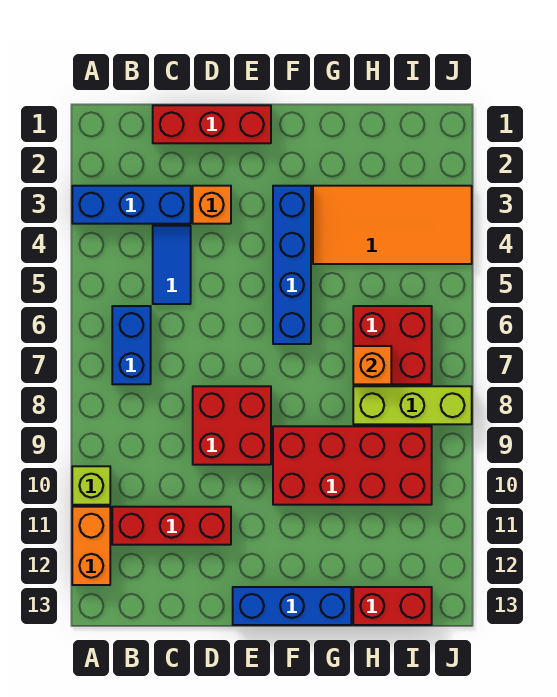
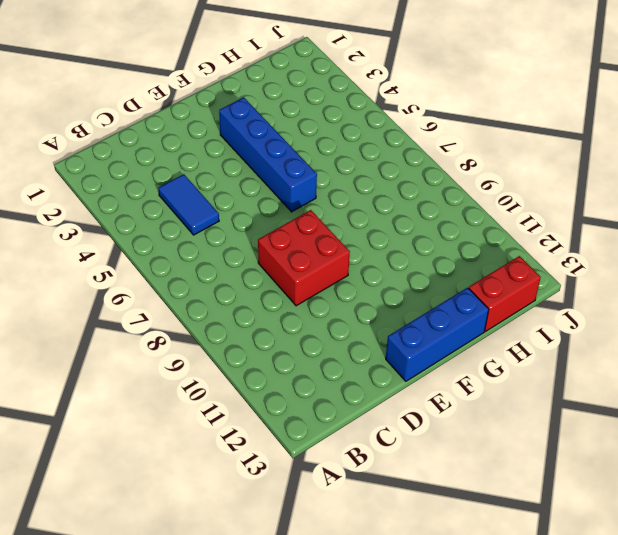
none -> blue brick A3:C3 level 1
none -> lime brick A10 level 1
none -> orange brick A11:A12 level 1

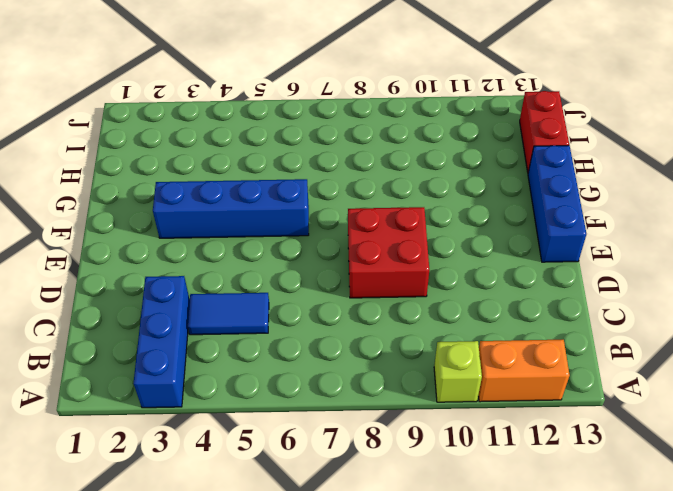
none -> blue brick B6:B7 level 1
none -> red brick B11:D11 level 1
none -> red brick C1:E1 level 1

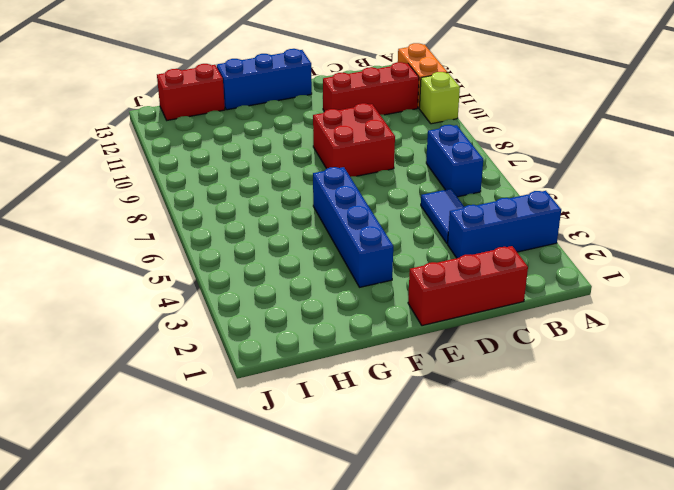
none -> orange brick D3 level 1
none -> red brick F9:I10 level 1
none -> orange tile G3:J4 level 1

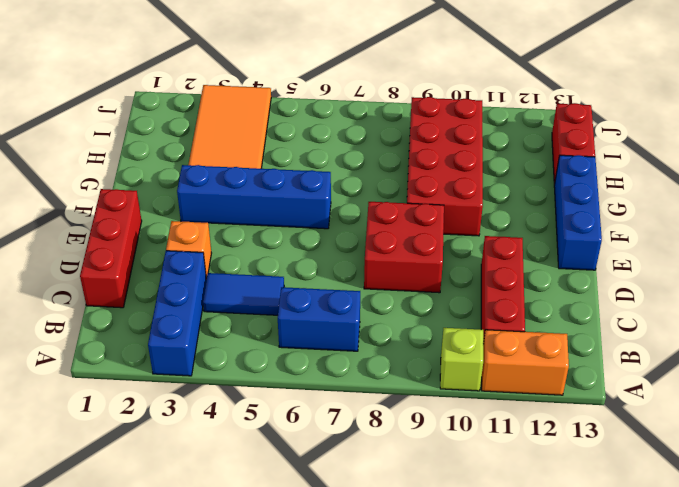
none -> red brick H6:I7 level 1
none -> lime brick H8:J8 level 1
none -> orange brick H7 level 2

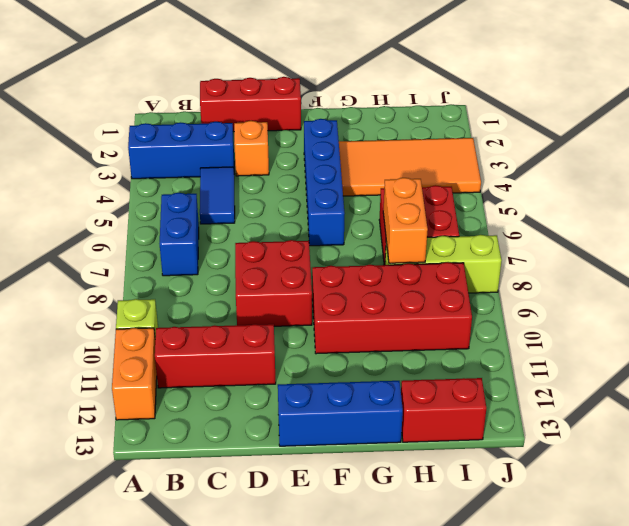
orange brick H7:H8 level 2 -> orange brick H7 level 2

